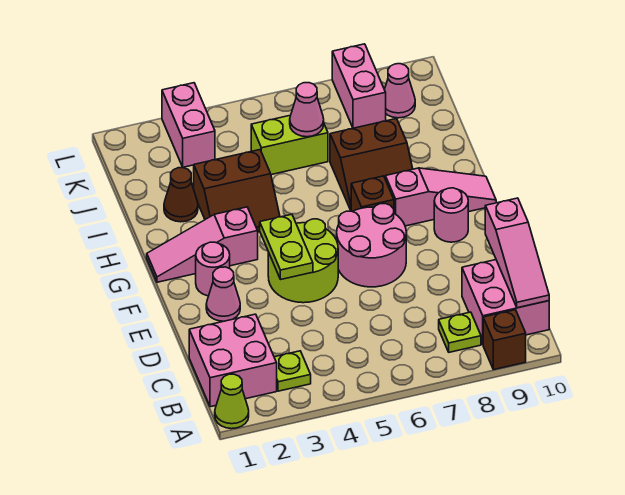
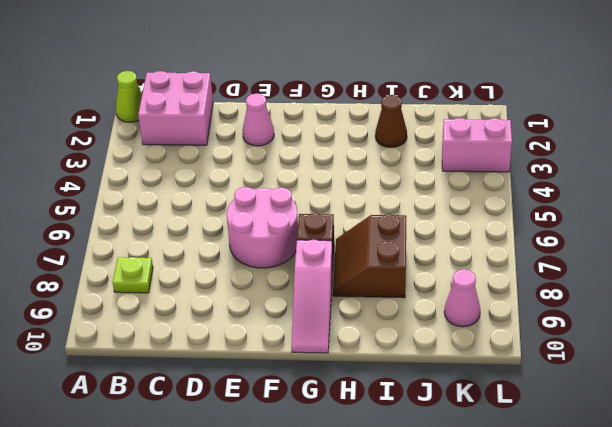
none -> brown brick A9 level 1
none -> lime plate B3 level 1
none -> pink brick B9:C10 level 1

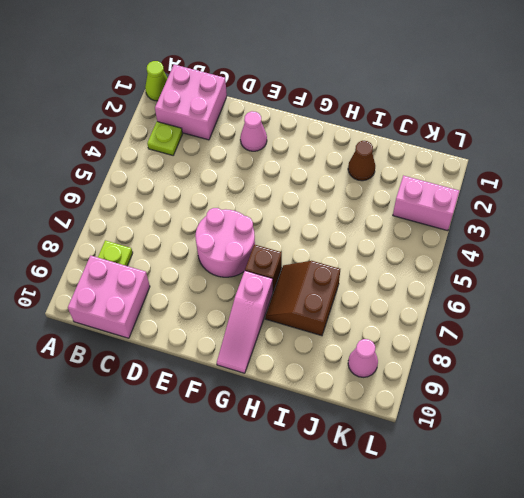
none -> brown brick A9 level 1
none -> lime round brick E4:F5 level 1
none -> pink round brick F2 level 1

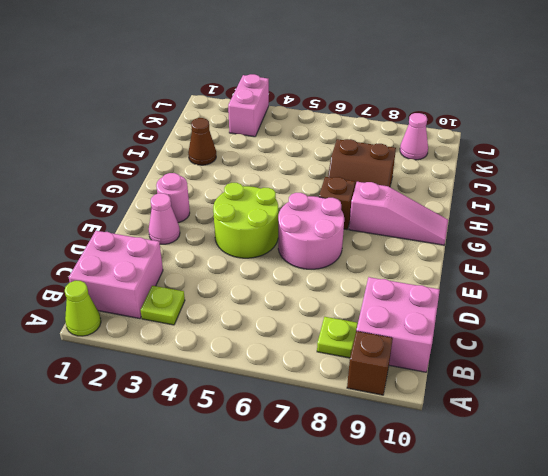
none -> pink round brick F9 level 1
none -> pink slope G1:G3 level 1 top 3
none -> brown slope H3:I4 level 1 top I

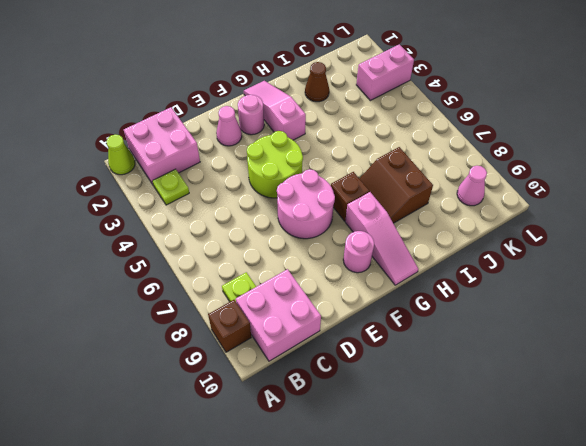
none -> brown slope H3:I4 level 1 top I
none -> lime brick J5:J6 level 1
none -> pink brick K8:L8 level 1

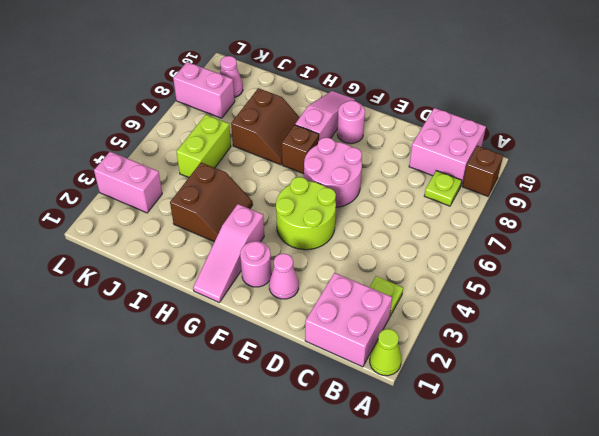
none -> brown cone I2 level 1
none -> pink slope B10:D10 level 2 top D
none -> lime plate E4:F4 level 2

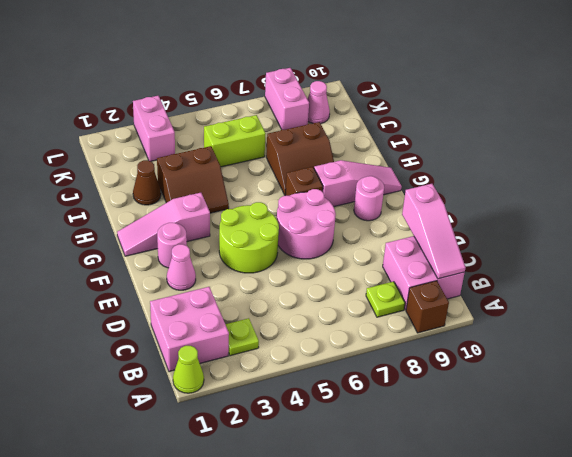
none -> lime plate E4:F4 level 2
none -> pink cone J6 level 2

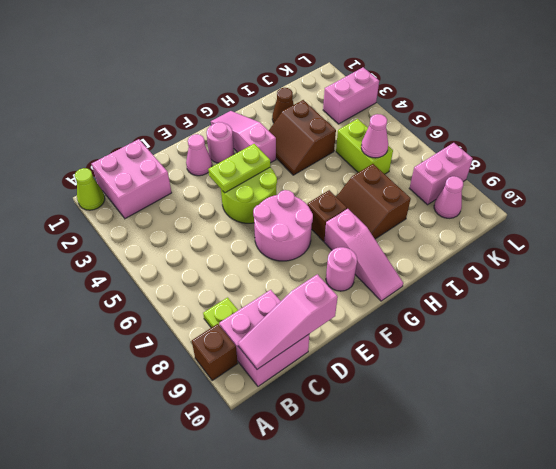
none -> lime plate B3 level 1

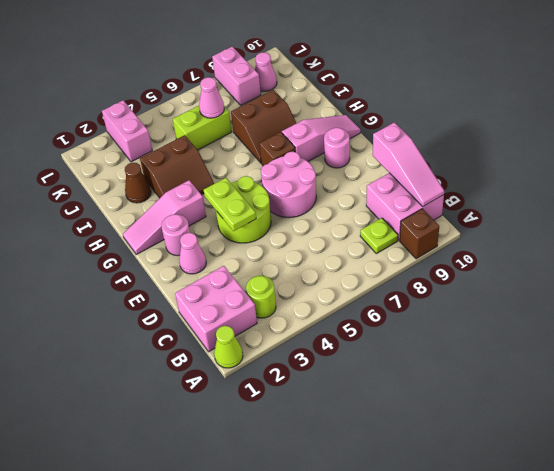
lime round brick B3 level 1 -> lime plate B3 level 1

